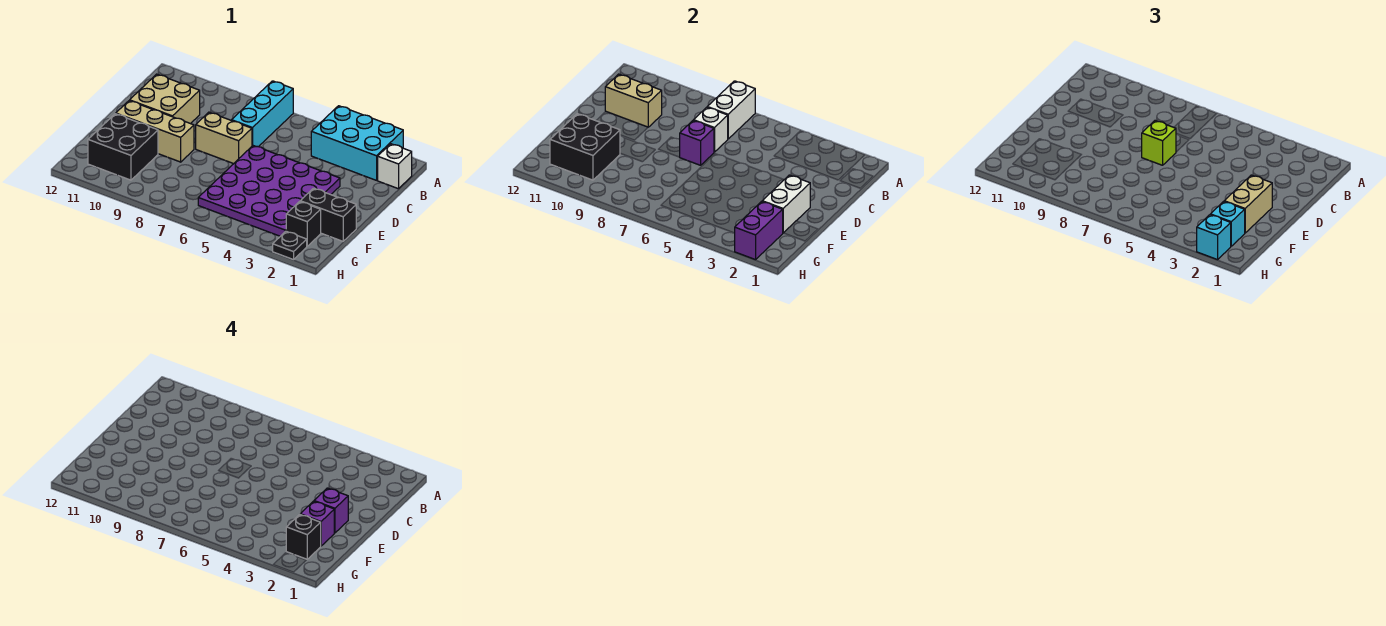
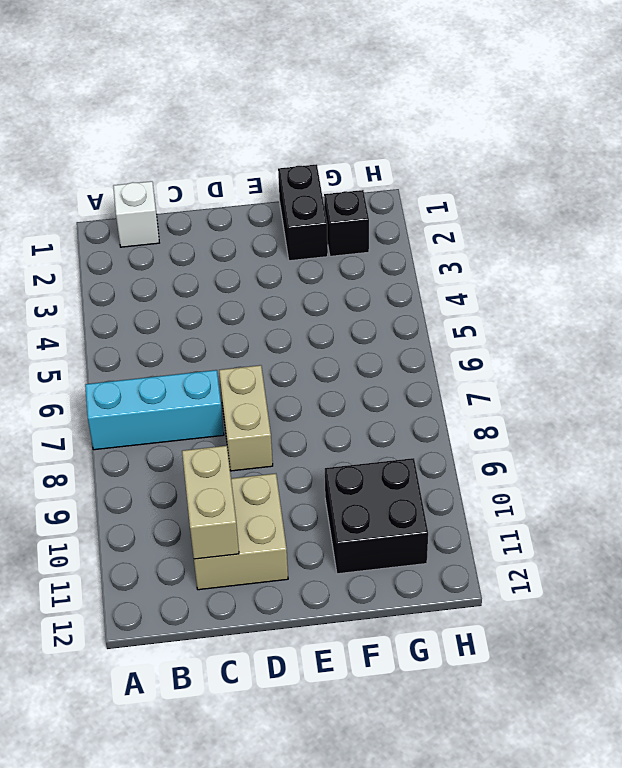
none -> cyan brick A2:B4 level 1
none -> purple plate D3:G6 level 1
none -> tan brick E9:E11 level 1

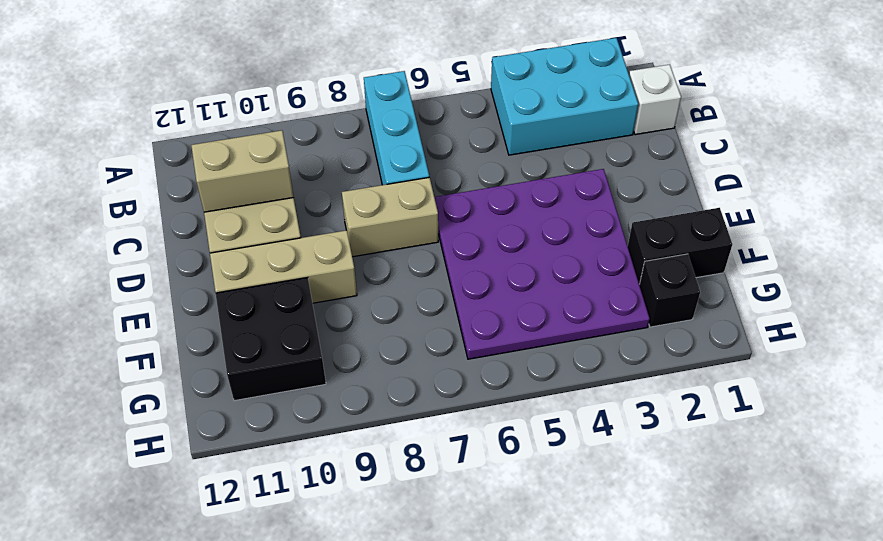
none -> black plate H2 level 1
none -> white brick A7:B7 level 2
none -> white brick C7 level 2

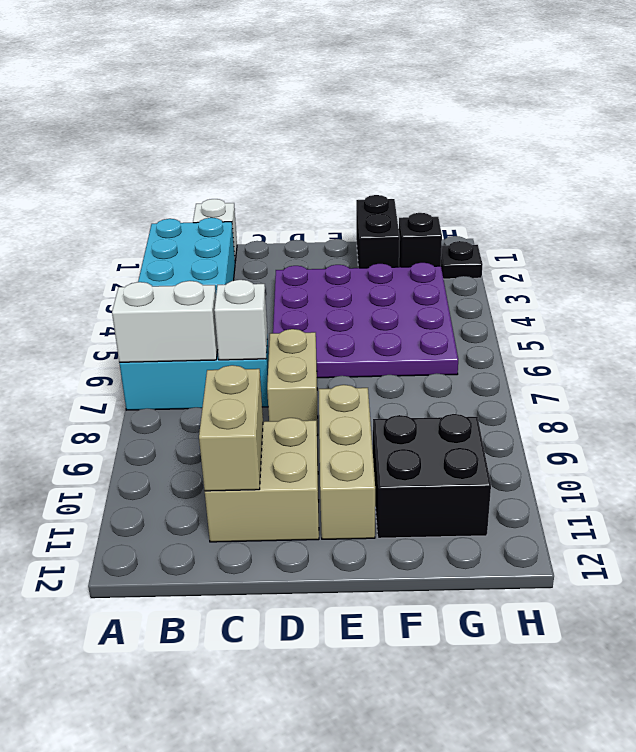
none -> purple brick D7 level 2
none -> white brick E2:F2 level 2
none -> black brick F10:G11 level 2

